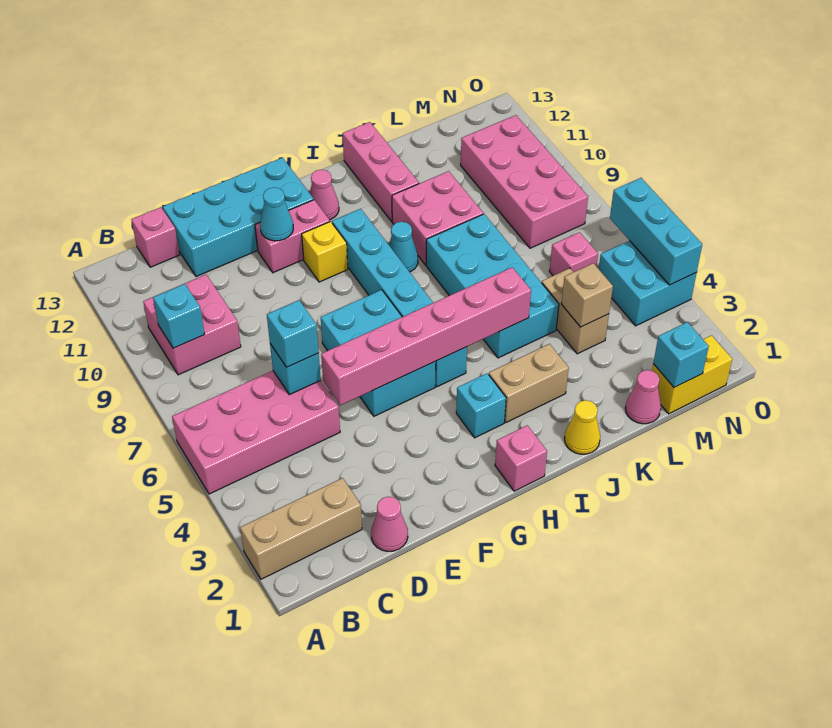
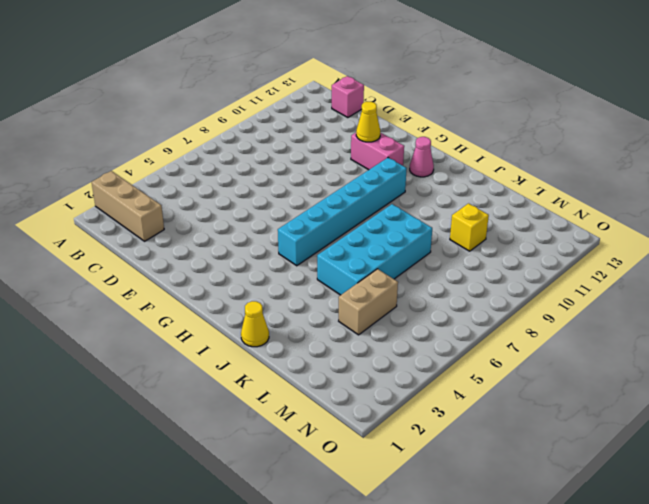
yellow cone F11 level 2 -> cyan cone F11 level 2
yellow brick L10 level 1 -> yellow brick G10 level 1
none -> pink brick A5:D6 level 1
none -> pink brick B9:C10 level 1
none -> pink cone D1 level 1
none -> cyan brick D12:G13 level 1

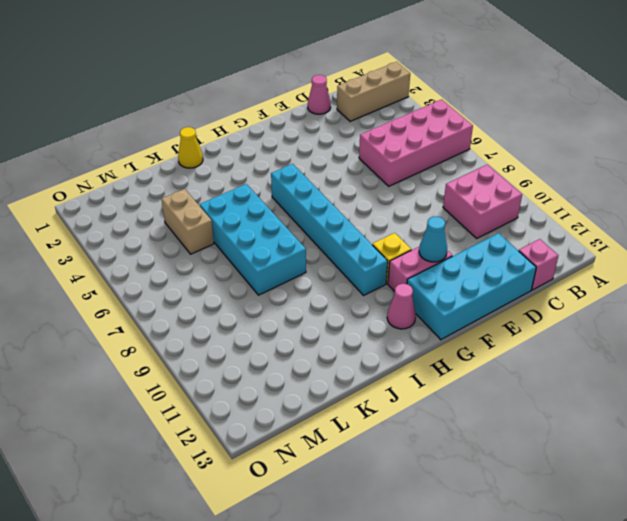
none -> cyan brick F5:G7 level 1
none -> pink brick H1 level 1
none -> cyan brick H3 level 1
none -> tan brick I3:J3 level 1

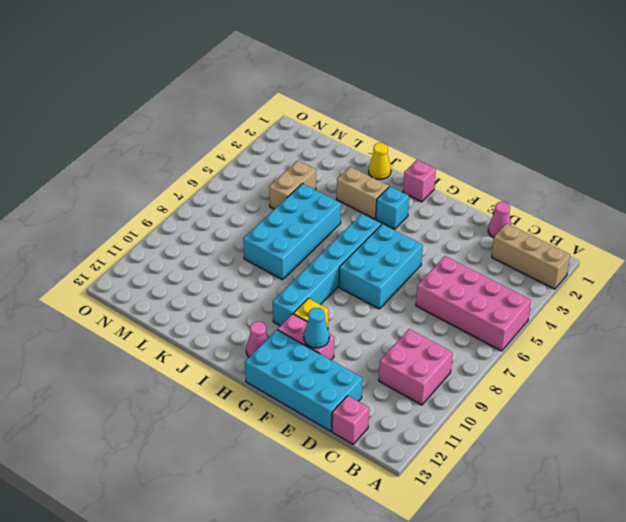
none -> cyan cone I9 level 1
none -> pink brick J9:K10 level 1
none -> pink brick J11:J13 level 1
none -> pink cone L1 level 1

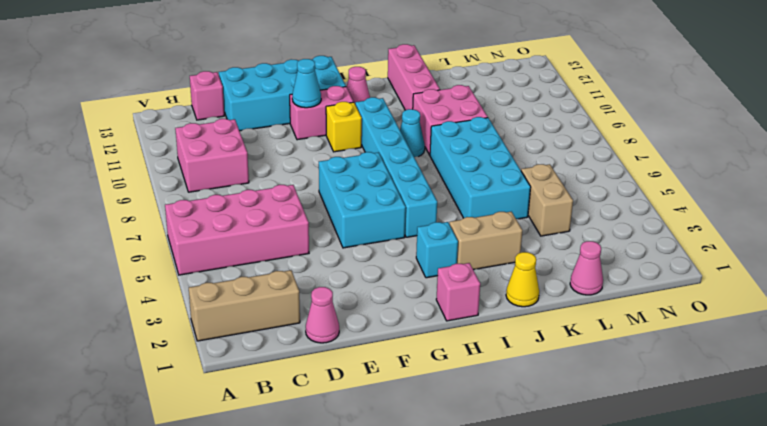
none -> yellow brick M1:N1 level 1
none -> pink brick M6 level 1
none -> pink brick M8:N11 level 1
none -> cyan brick N4:O5 level 1

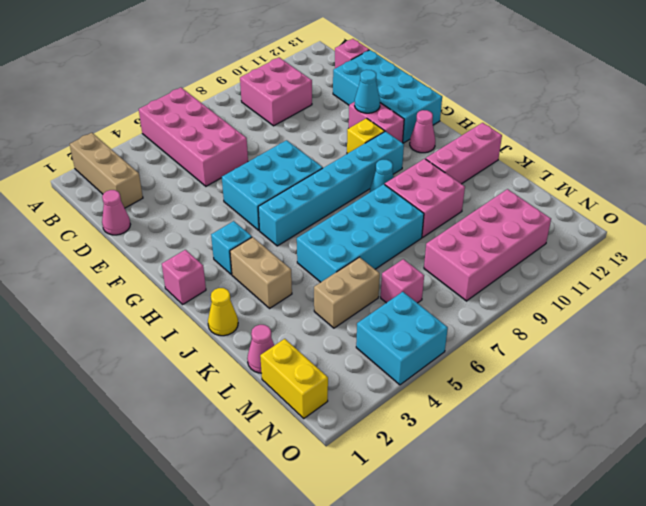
none -> cyan brick B9 level 2
none -> cyan brick D6 level 2
none -> pink brick E5:J5 level 2
none -> tan brick L4 level 2

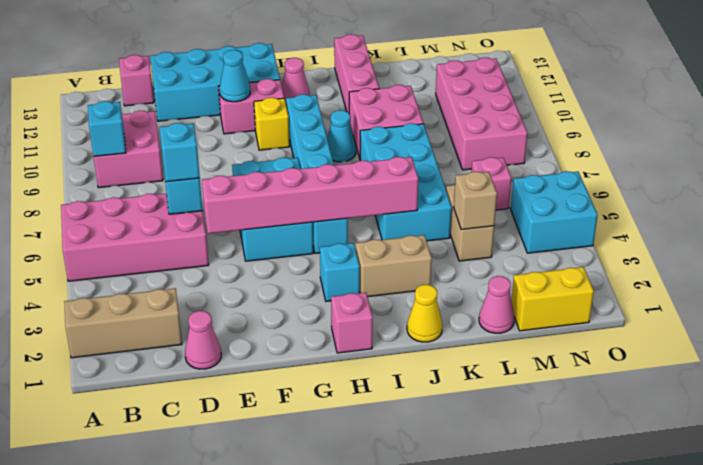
none -> cyan brick M1 level 2
none -> cyan brick O4:O6 level 2

